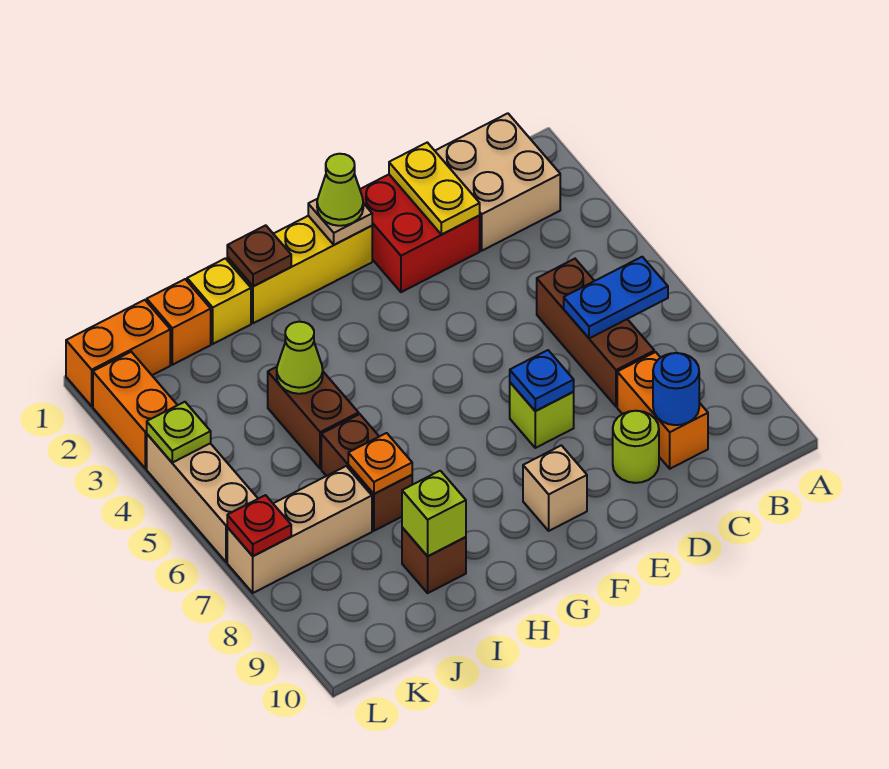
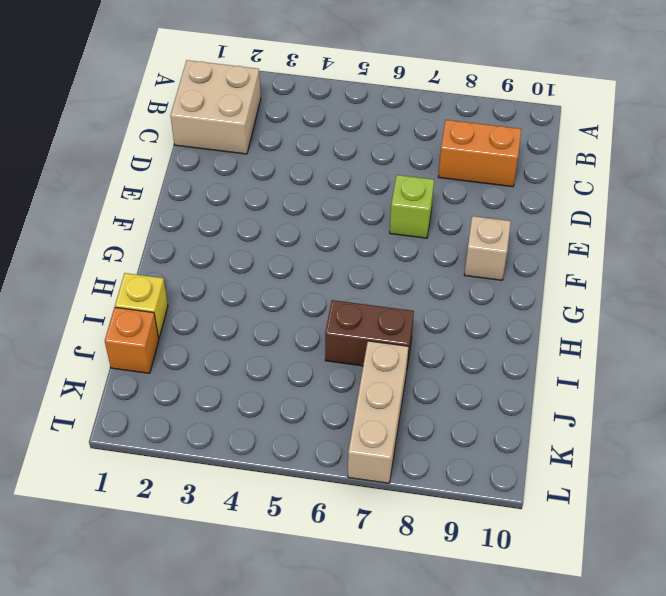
none -> brown brick C5:C7 level 1
none -> red brick D1:E2 level 1
none -> lime round brick D9 level 1

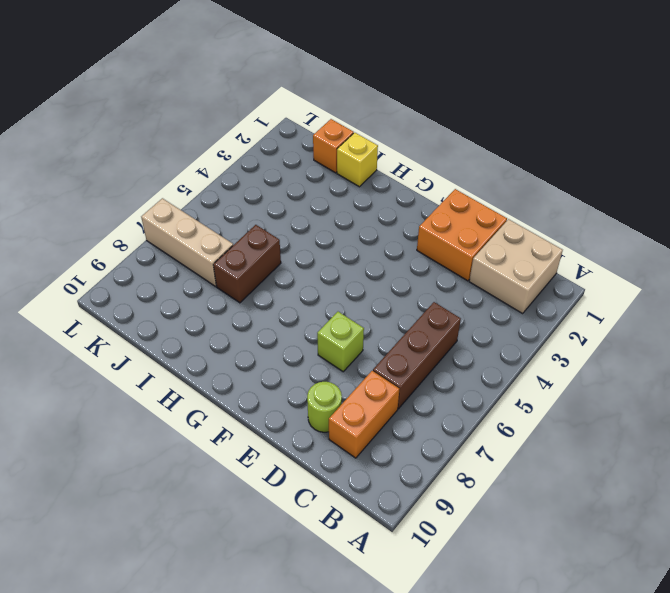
orange brick D1:E2 level 1 -> red brick D1:E2 level 1
none -> yellow brick F1:H1 level 1
none -> tan brick F9 level 1
none -> brown brick I4:I5 level 1

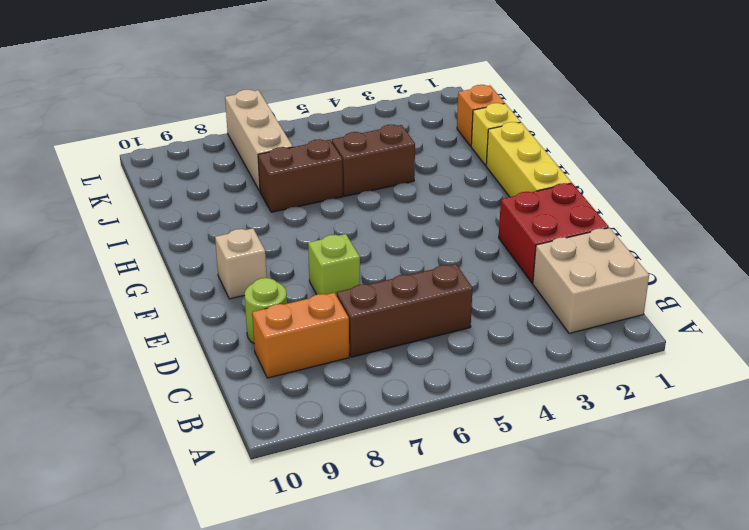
none -> brown brick I9 level 1
none -> orange brick K1:L1 level 1
none -> orange brick L2:L3 level 1

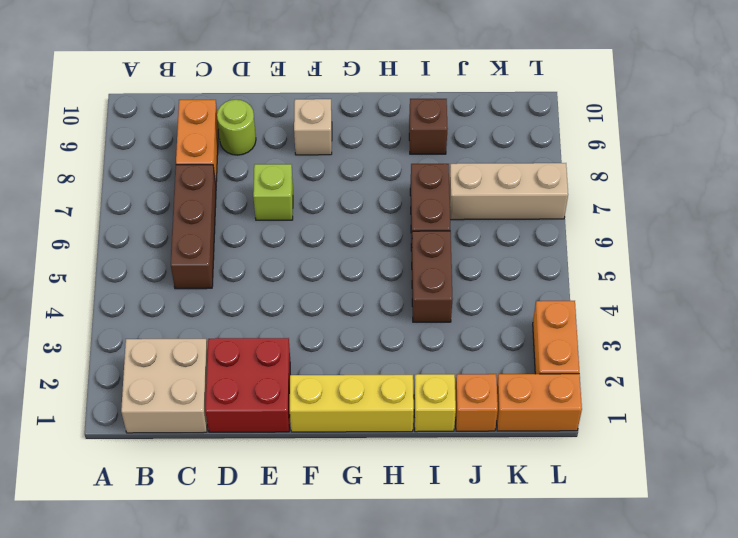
none -> tan brick L4:L6 level 1
none -> blue plate B6:C6 level 2
none -> blue round brick C9 level 2

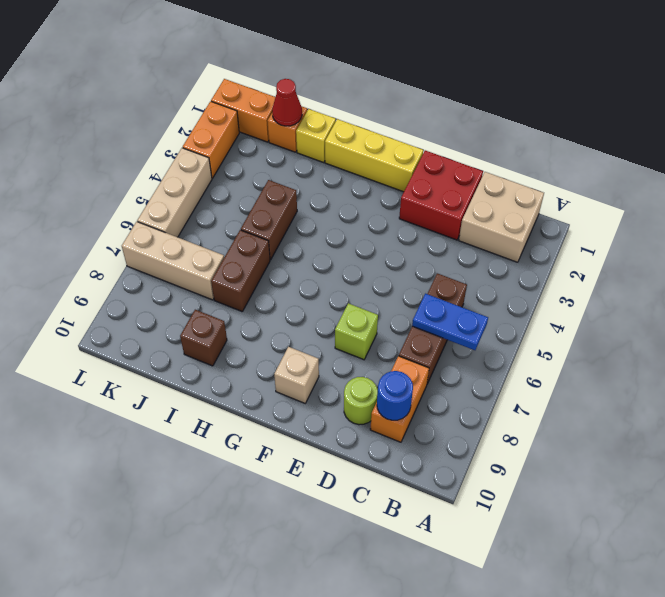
red cone J1 level 2 -> none
none -> yellow plate D1:D2 level 2
none -> blue plate E7 level 2
none -> tan plate F1 level 2

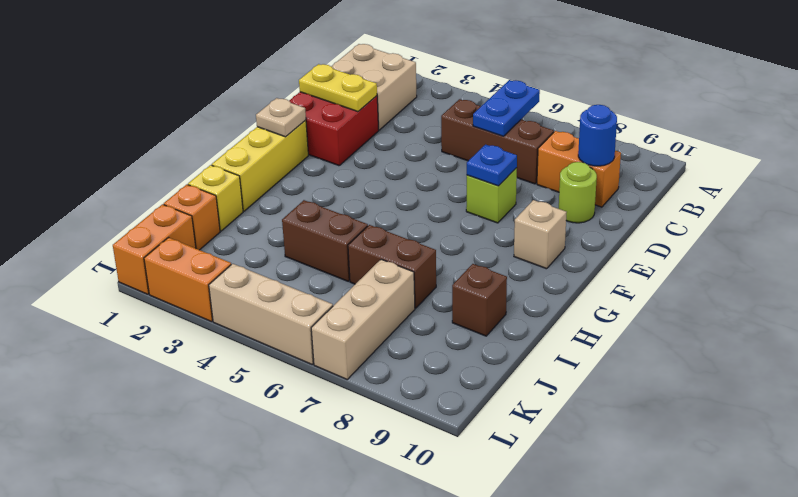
none -> brown plate H1 level 2
none -> lime cone I4 level 2
none -> orange plate I7 level 2

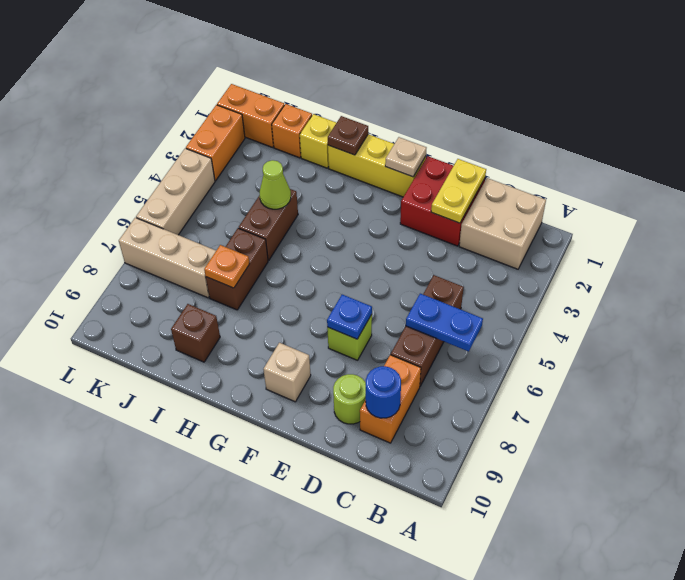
none -> lime brick I9 level 2
none -> lime plate L4 level 2
none -> red plate L7 level 2

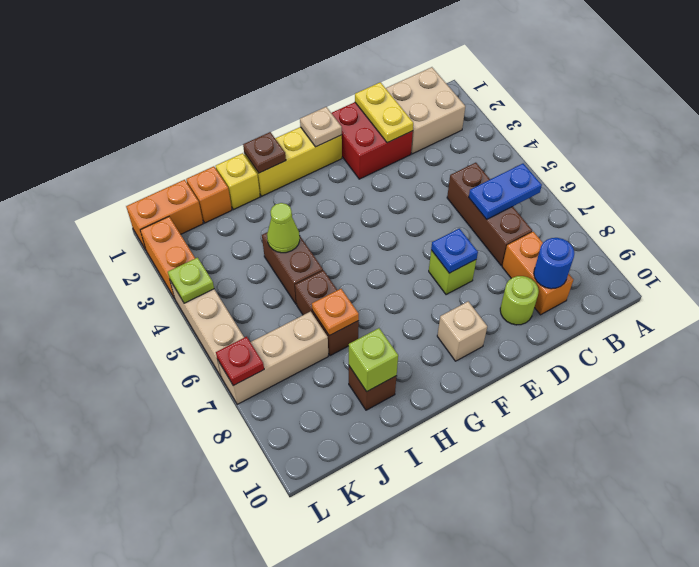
none -> lime cone F1 level 3

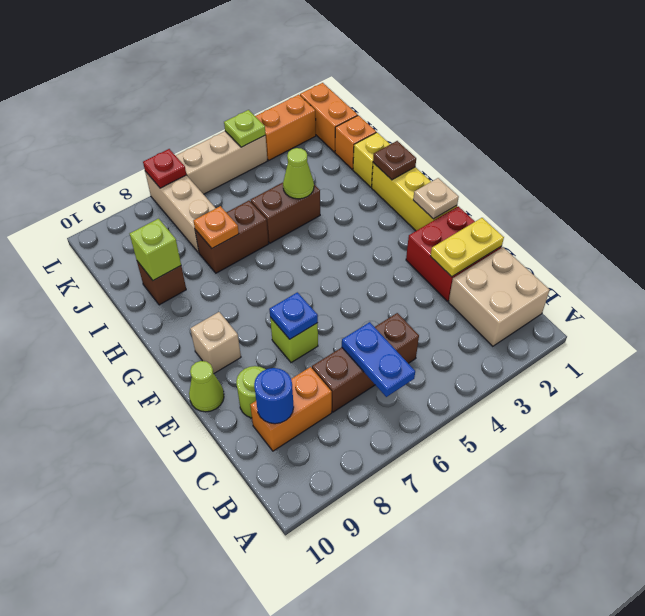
lime cone E10 level 1 -> lime cone F1 level 3

